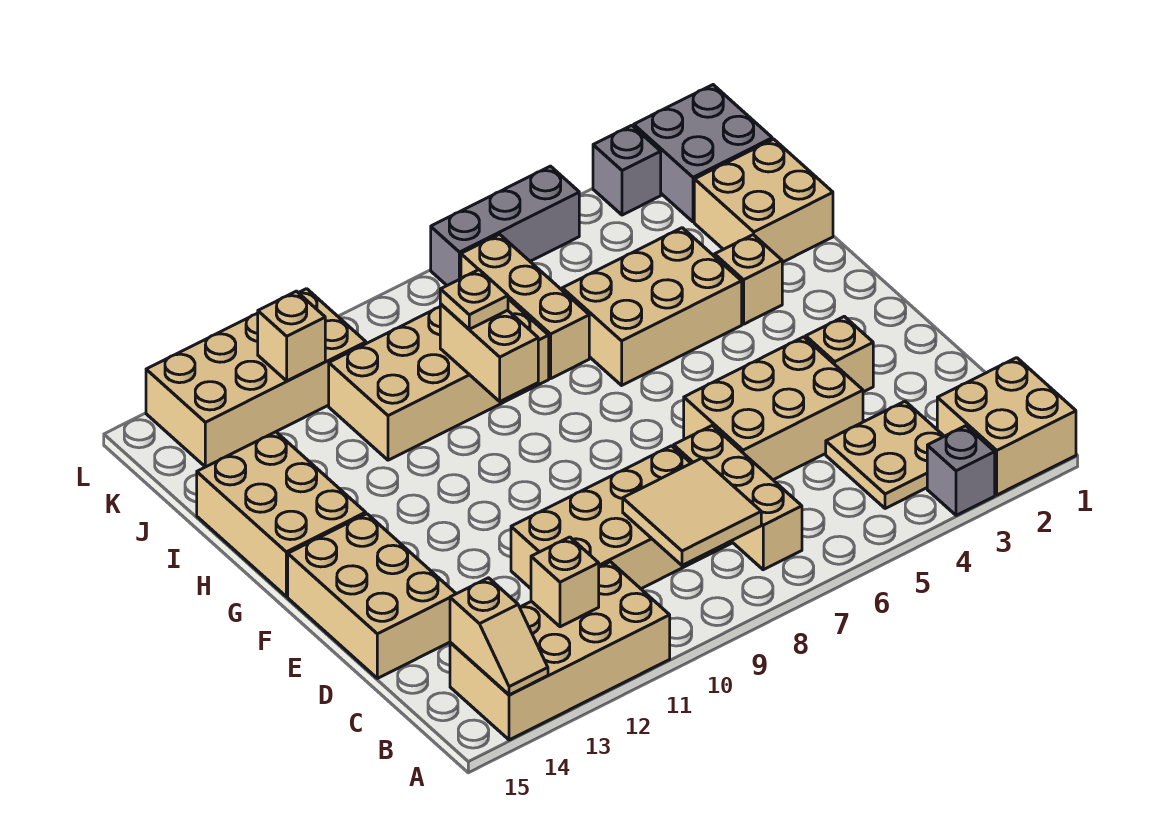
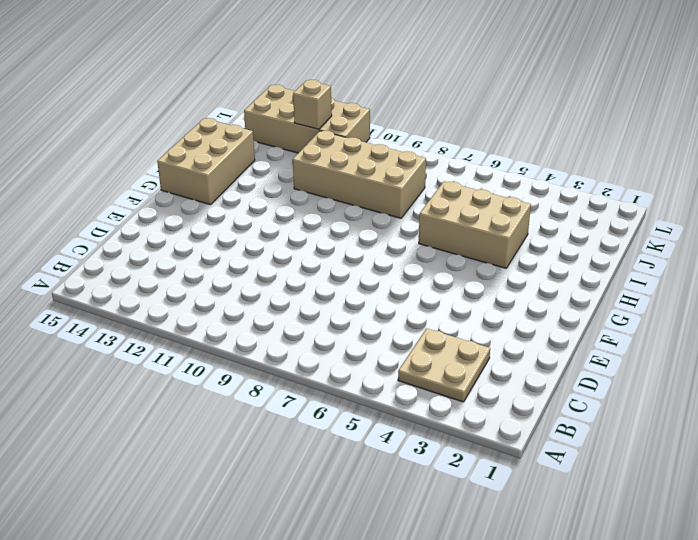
none -> tan brick A1:B2 level 1
none -> grey brick A3 level 1
none -> tan brick A11:B14 level 1

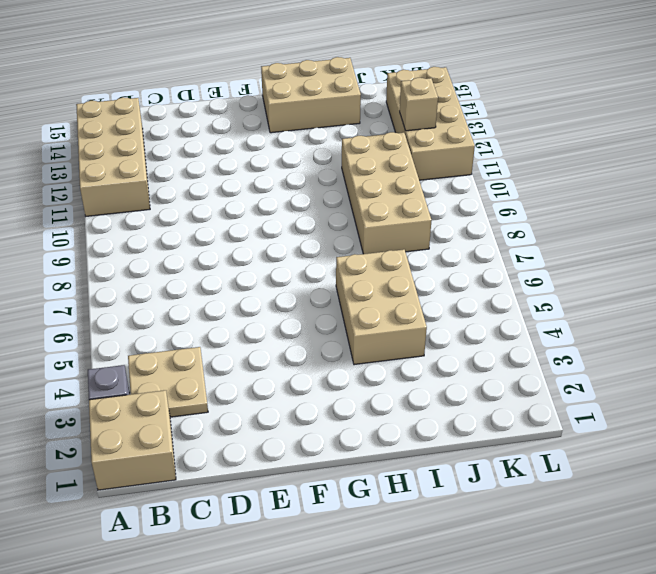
none -> tan brick B7:D7 level 1
none -> tan brick C8:D11 level 1
none -> tan brick D4:E6 level 1

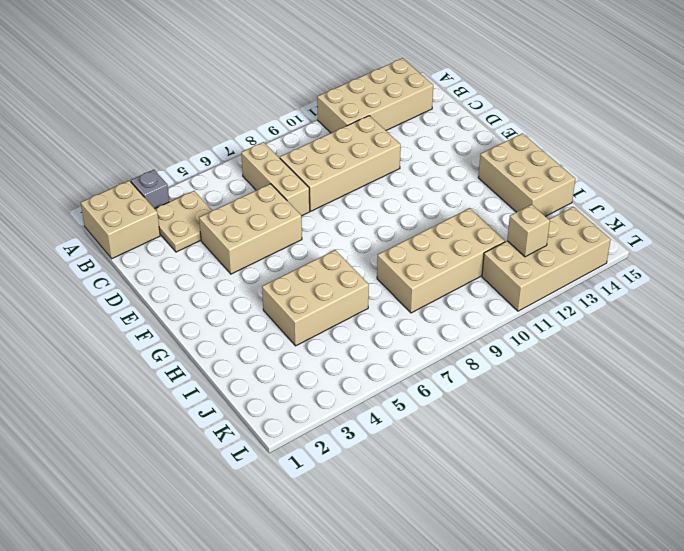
none -> tan brick D14:F15 level 1
none -> tan brick E3 level 1
none -> tan brick H3 level 1

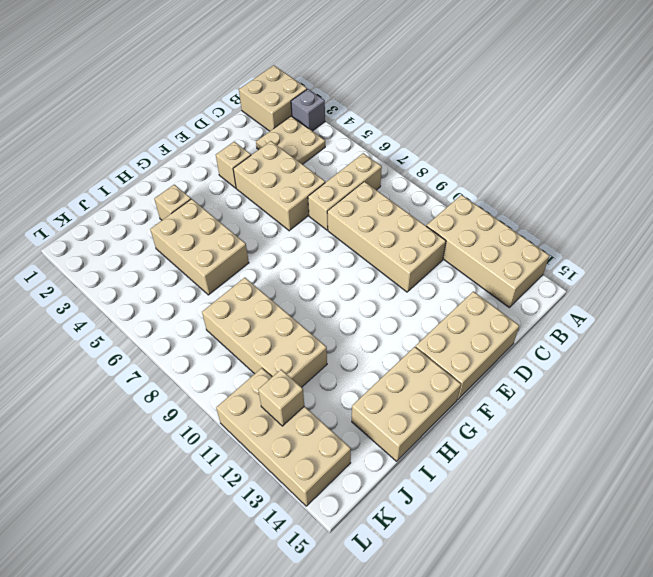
none -> tan brick I1:J2 level 1
none -> tan brick I7:K7 level 1
none -> grey brick K1:L2 level 1

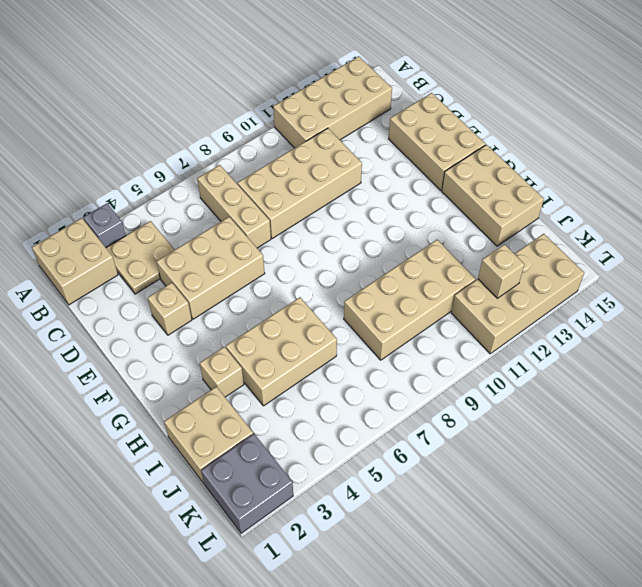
none -> tan brick I7:K7 level 1
none -> grey brick L3 level 1
none -> grey brick L5:L7 level 1

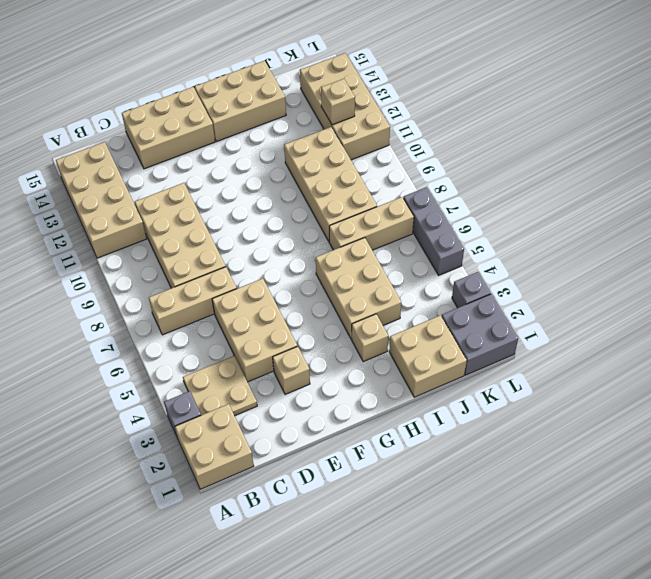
none -> tan slope A14:B14 level 2 top B
none -> tan tile B8:C9 level 2
none -> tan brick B12 level 2

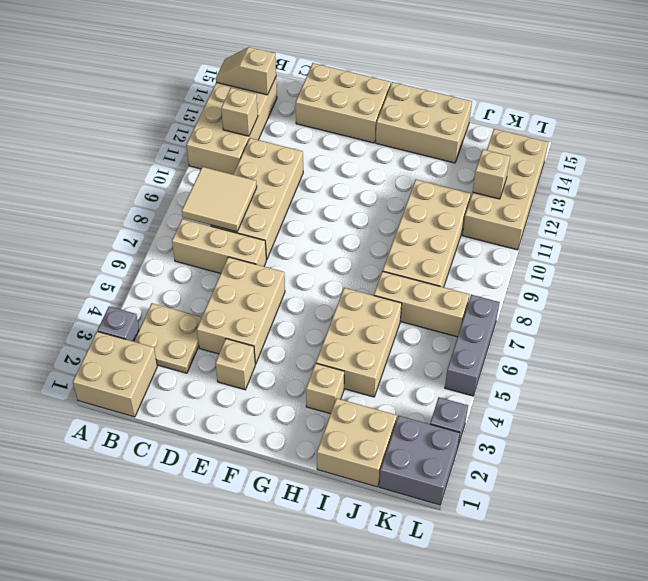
none -> tan brick H9:I9 level 2
none -> tan plate I9 level 3

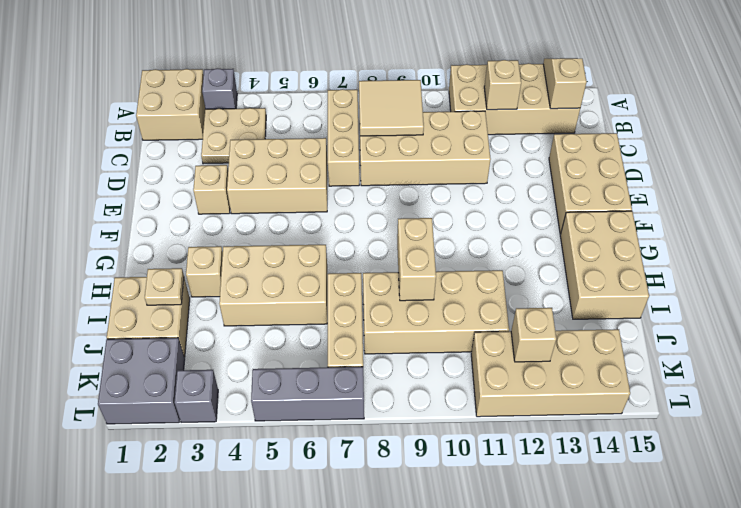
tan plate I2 level 2 -> tan plate I9 level 3

